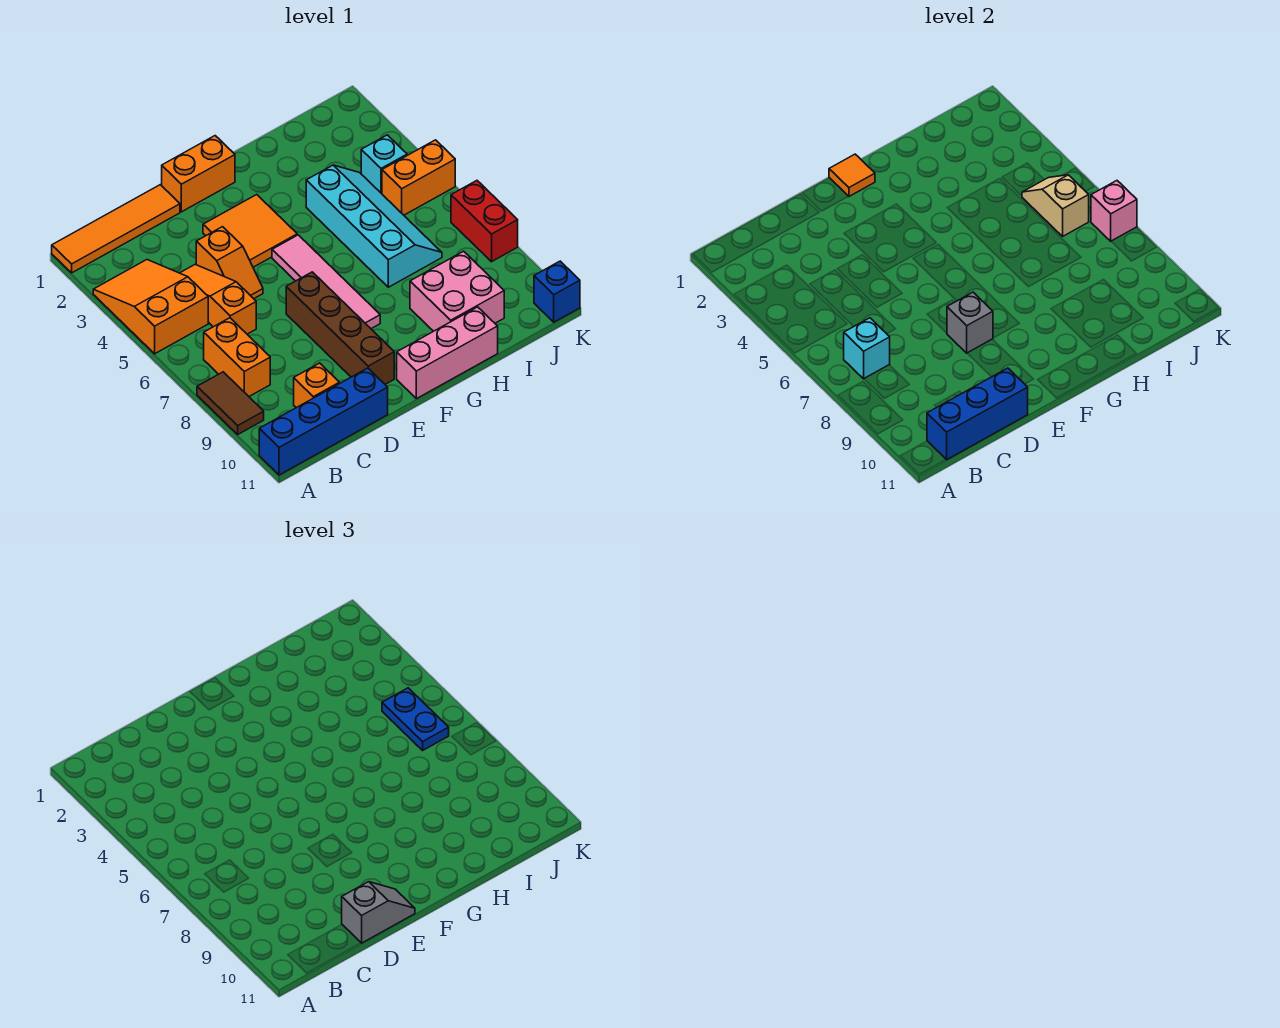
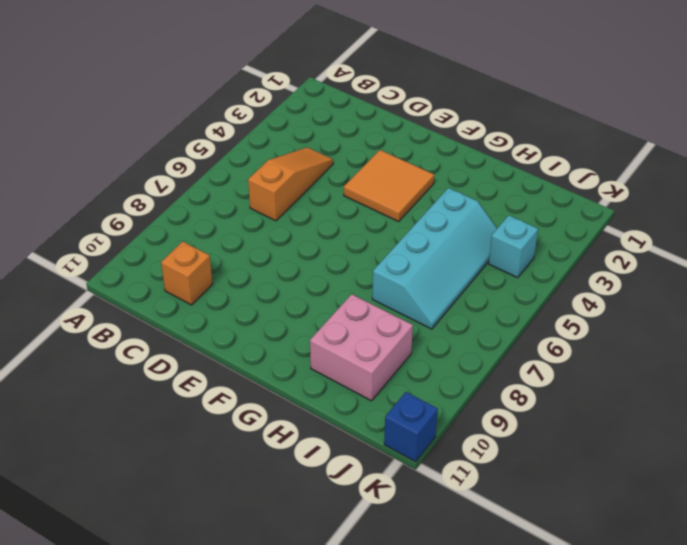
none -> orange tile A1:D1 level 1
none -> orange slope A3:B5 level 1 top 5
none -> brown tile A8:A9 level 1

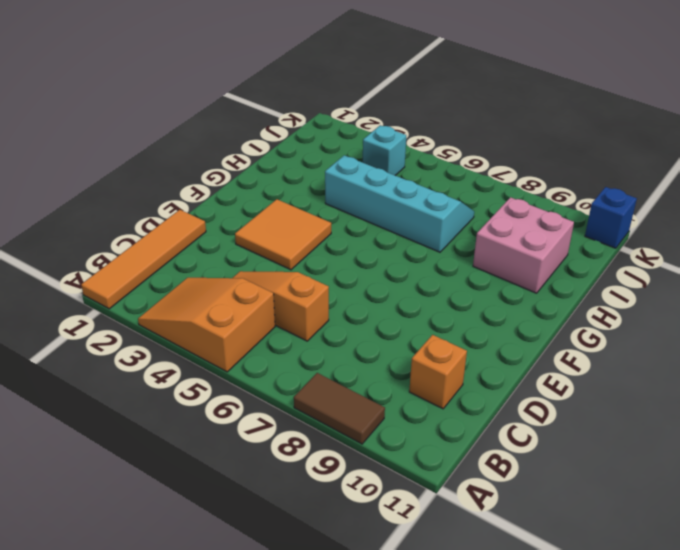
none -> blue brick A11:D11 level 1
none -> orange brick B7:B8 level 1
none -> orange slope D4:D5 level 1 top 4

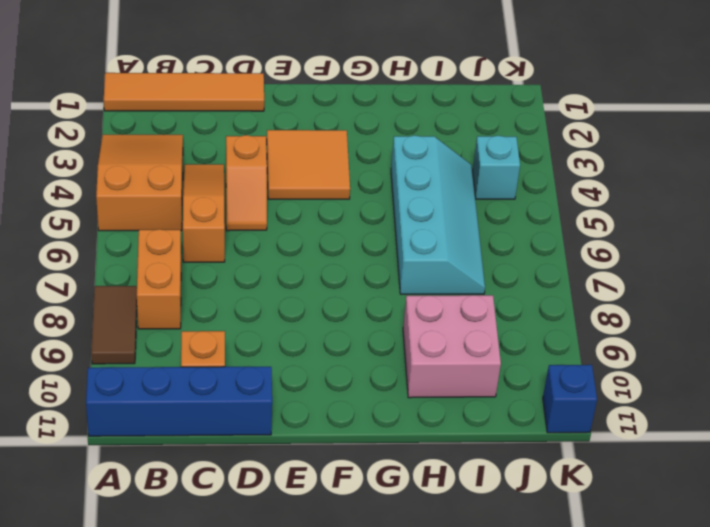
none -> orange brick E1:F1 level 1
none -> brown brick E7:E10 level 1
none -> pink tile F5:F8 level 1

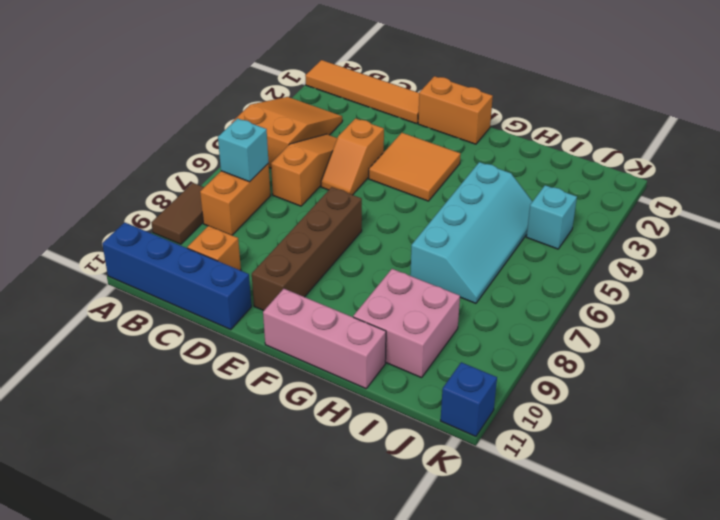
none -> pink tile F5:F8 level 1
none -> orange brick J5:K5 level 1
none -> red brick K7:K8 level 1

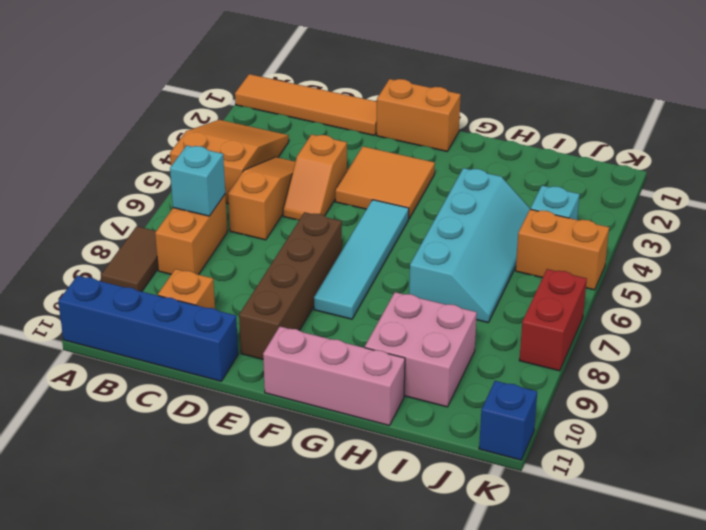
cyan tile F5:F8 level 1 -> pink tile F5:F8 level 1
none -> blue brick B11:D11 level 2
none -> grey brick E8 level 2
none -> orange tile F1 level 2

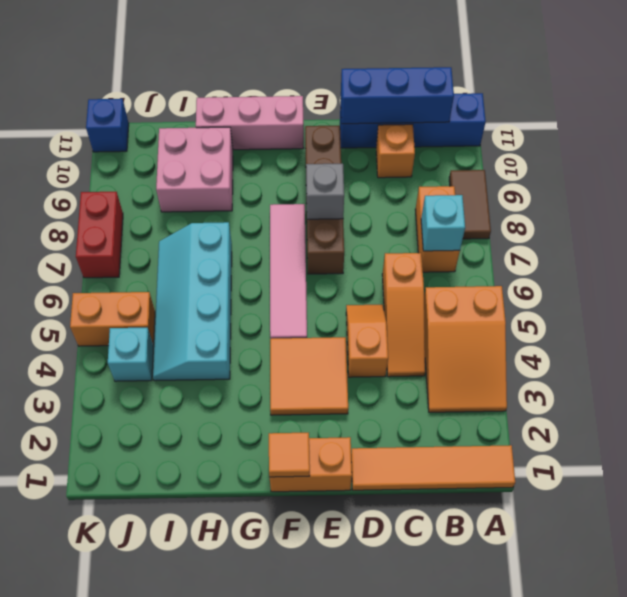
none -> tan slope J5:J6 level 2 top 6
none -> pink brick K7 level 2
none -> grey slope D11:E11 level 3 top D

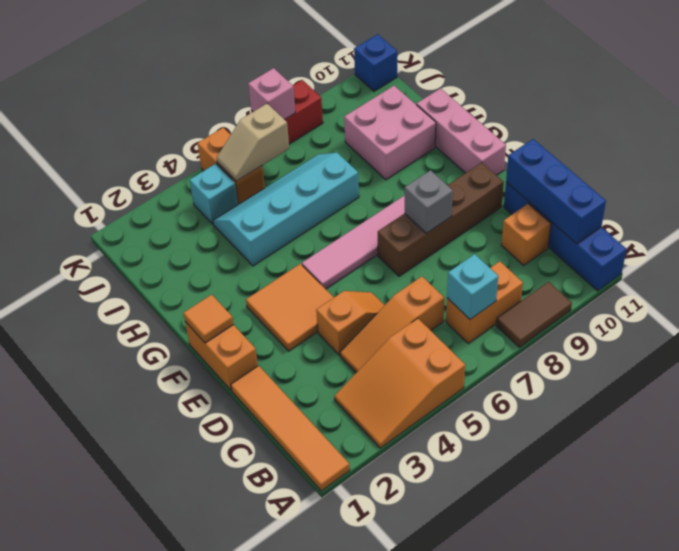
none -> grey slope D11:E11 level 3 top D
none -> blue plate J5:J6 level 3

